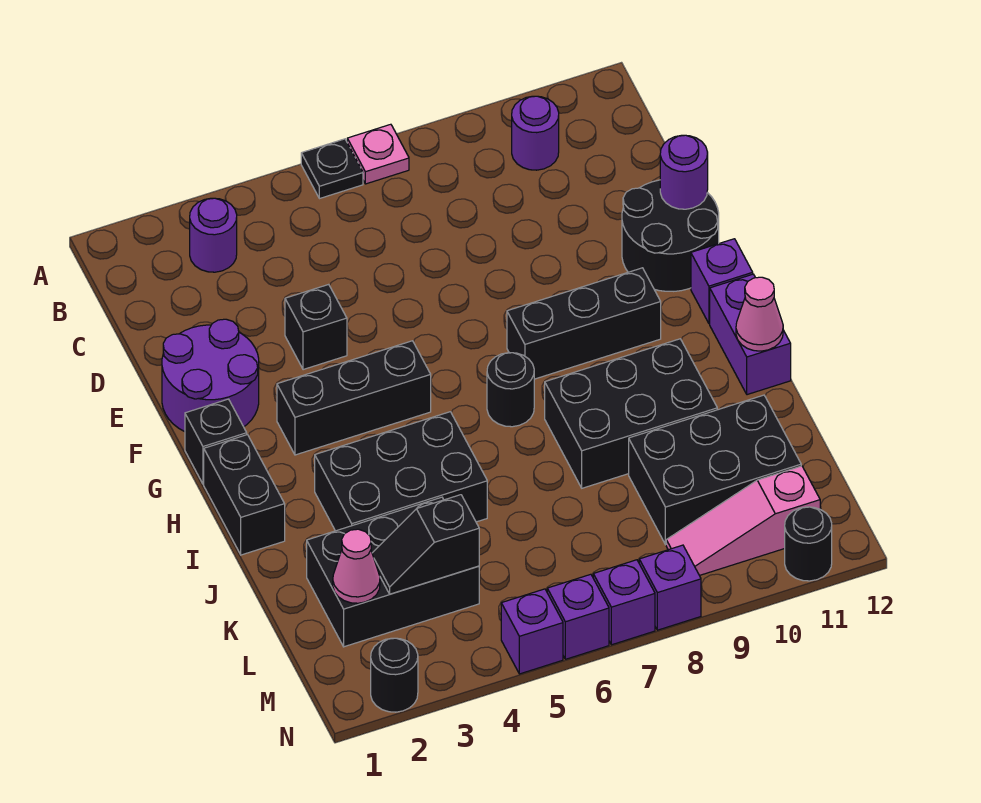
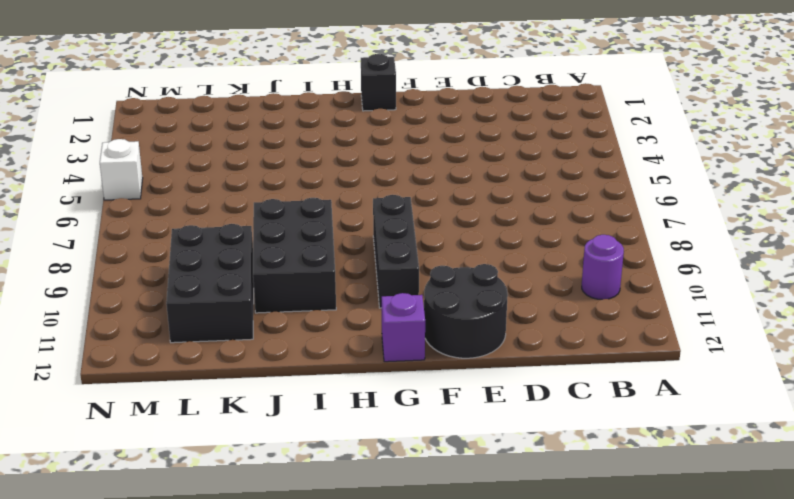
white brick N5 level 1 -> purple brick N5 level 1
none -> black plate A6 level 1
none -> pink plate A7 level 1
none -> purple round brick B3 level 1

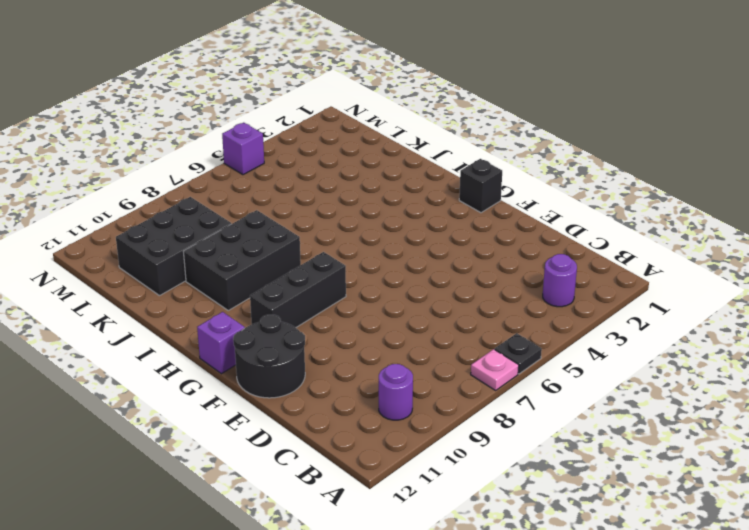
none -> purple round brick E1:F2 level 1
none -> black brick E4 level 1
none -> black brick G3:G5 level 1

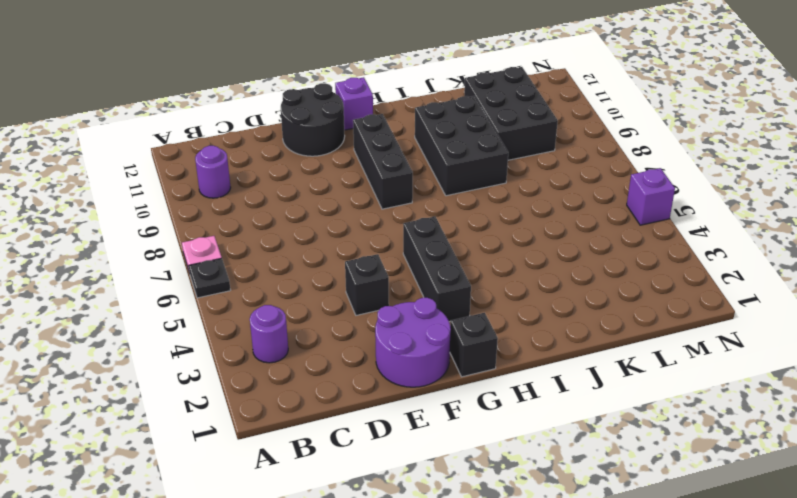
none -> black brick H1:I1 level 1
none -> black round brick H7 level 1
none -> purple brick H12:I12 level 1

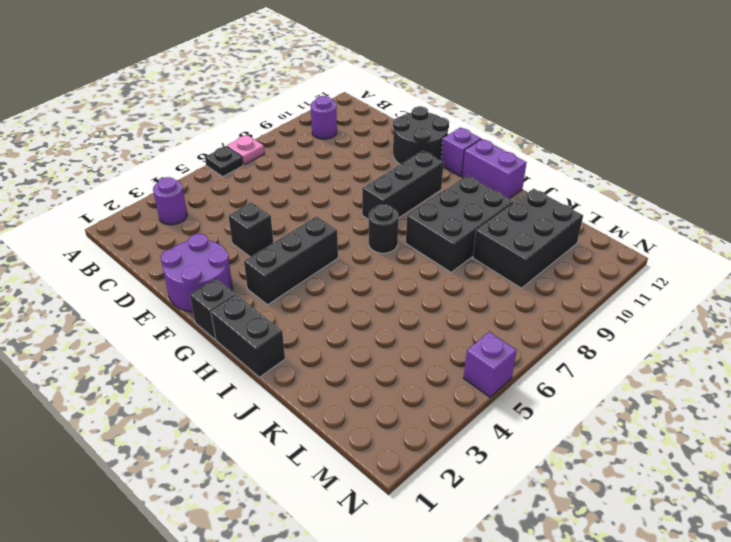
none -> black brick I3:J5 level 1
none -> black brick K2:L4 level 1
none -> pink slope M9:M11 level 1 top 11

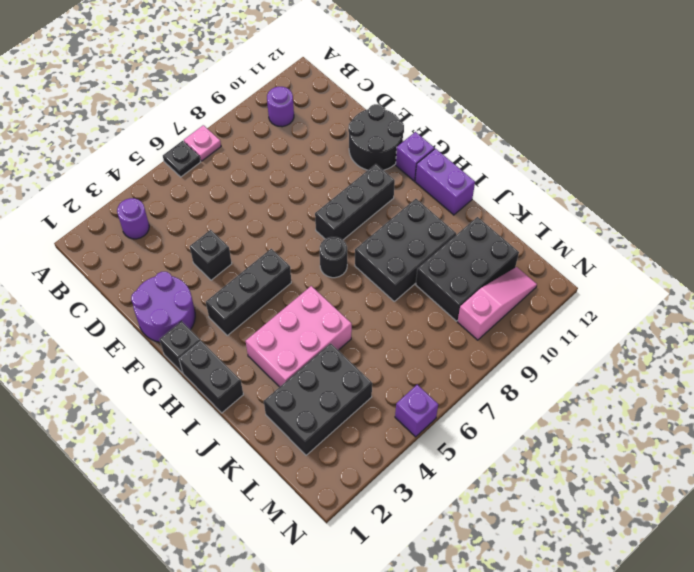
pink brick I3:J5 level 1 -> black brick I3:J5 level 1
pink slope M9:M11 level 1 top 9 -> pink slope M9:M11 level 1 top 11
none -> black round brick N2 level 1
none -> purple brick N6 level 1
none -> purple brick N7 level 1

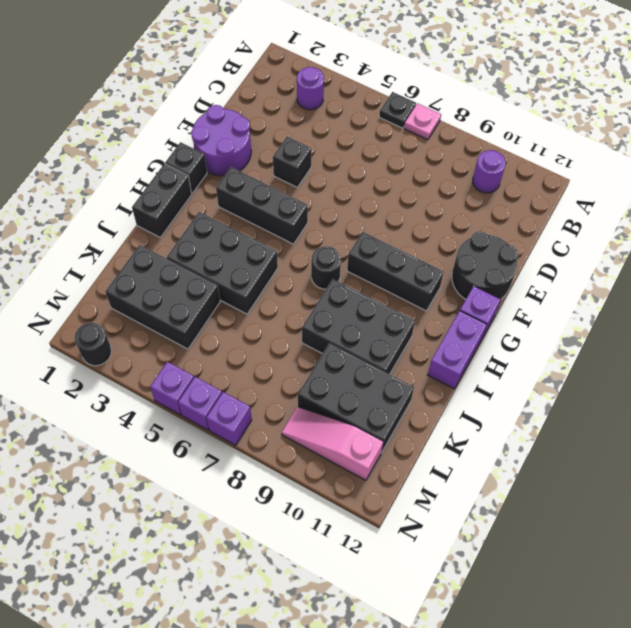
none -> purple brick N8 level 1
none -> black round brick N11 level 1
none -> purple round brick E12 level 2

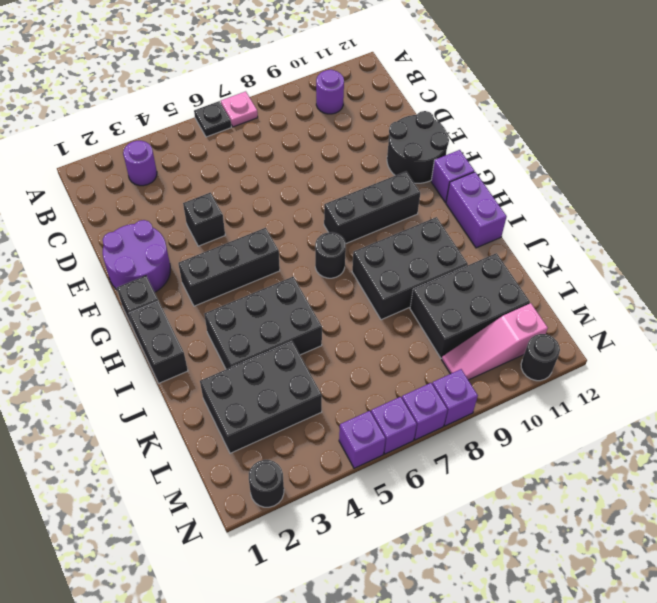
none -> purple round brick E12 level 2
none -> pink cone I12 level 2
none -> pink cone L2 level 2

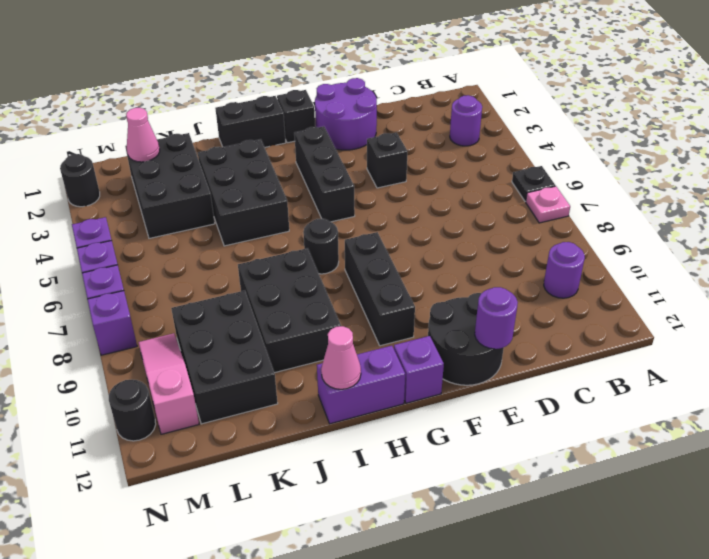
none -> black slope L3:L4 level 2 top 4

